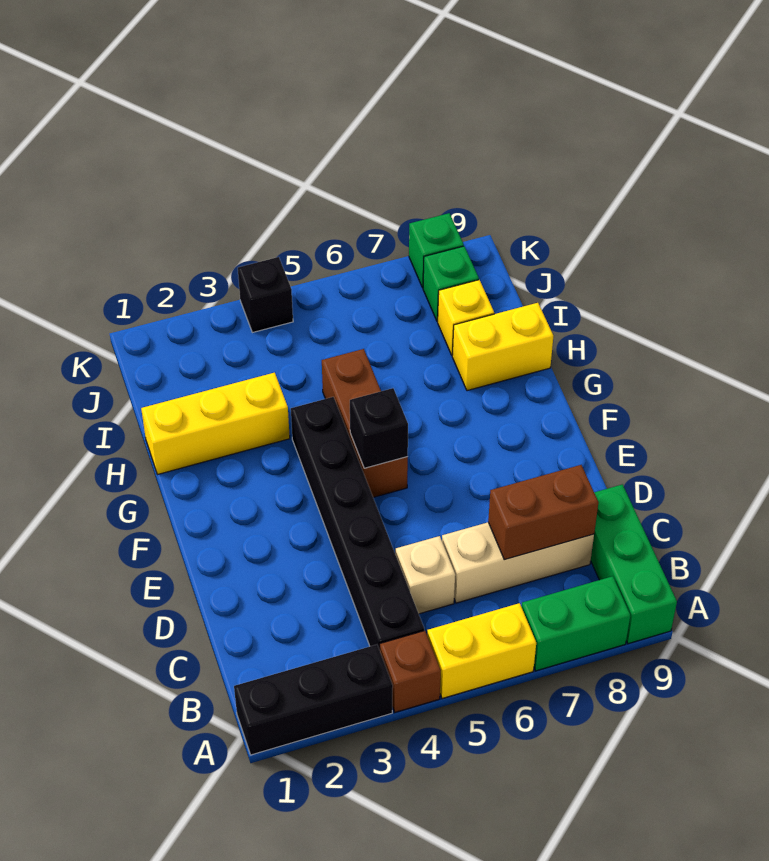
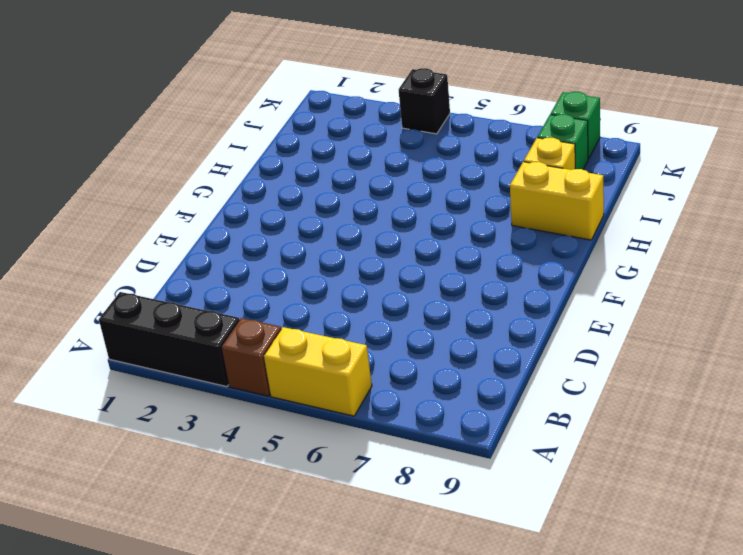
none -> green brick A7:A8 level 1
none -> green brick A9:C9 level 1
none -> black brick B4:G4 level 1

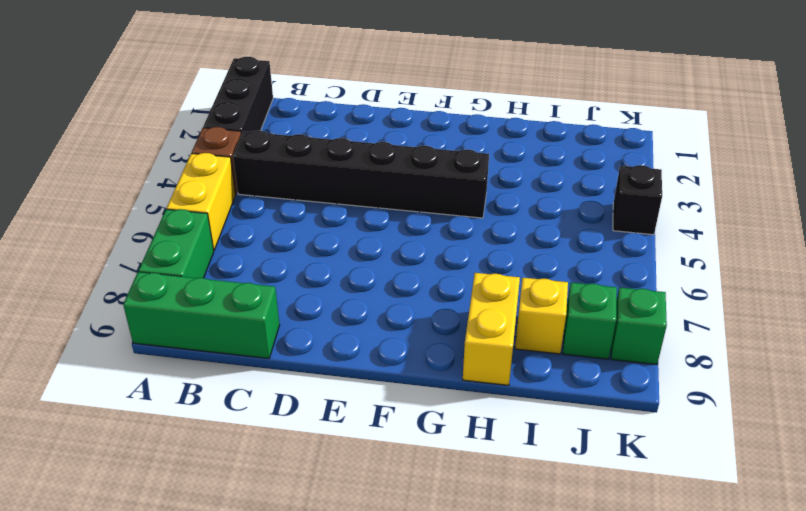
none -> tan brick C5 level 1
none -> tan brick C6:C8 level 1
none -> brown brick F5:H5 level 1

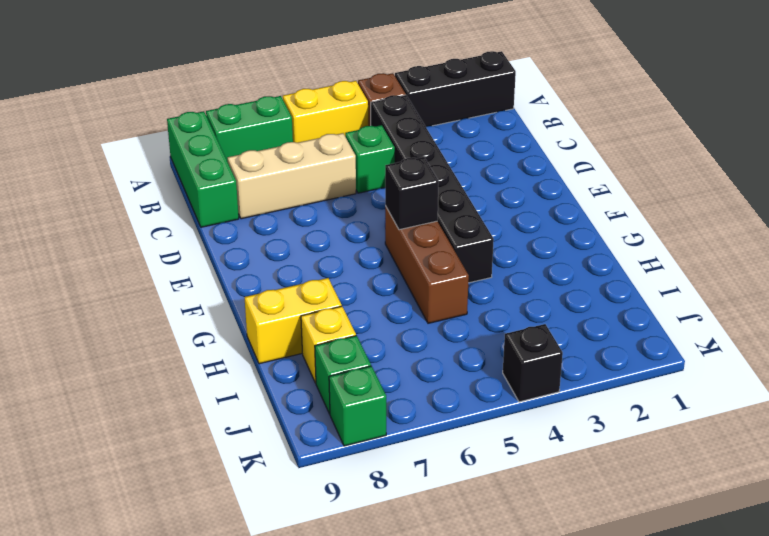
green brick C5 level 1 -> tan brick C5 level 1
none -> yellow brick H1:H3 level 1
none -> brown brick C7:C8 level 2

